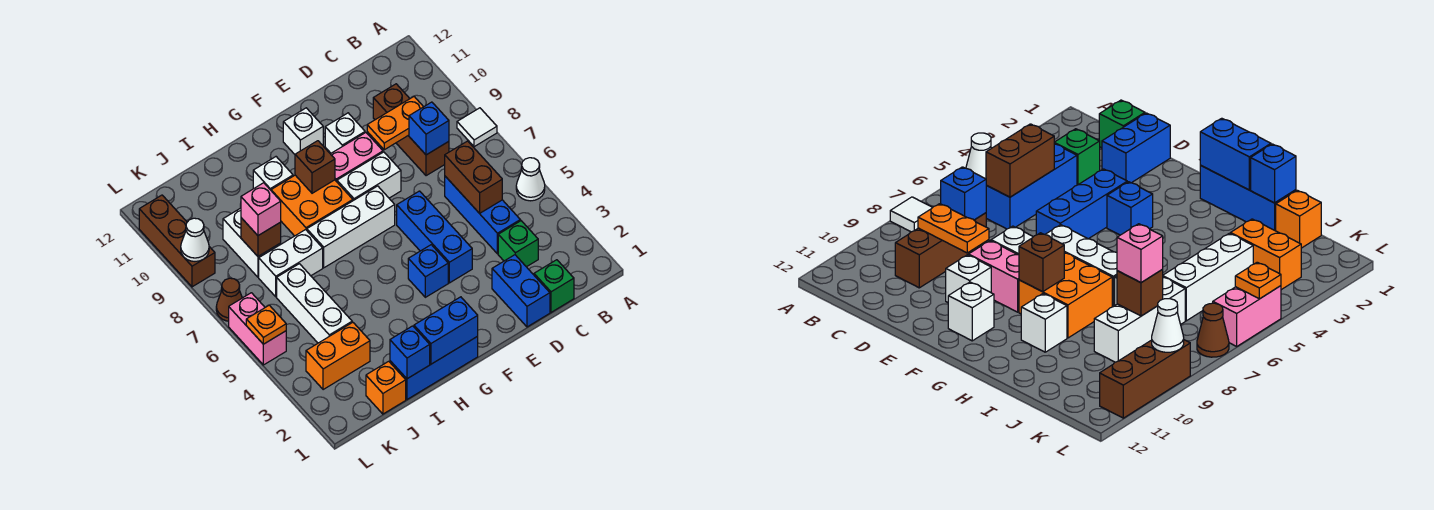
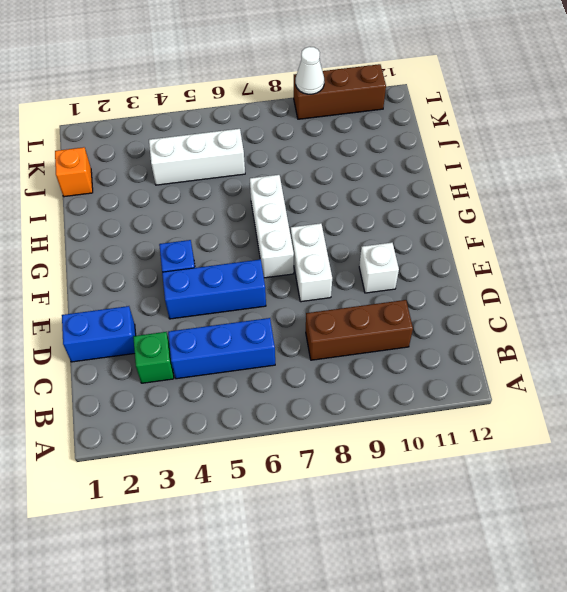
none -> white cone A5 level 1
none -> white tile A8 level 1
none -> green brick C1 level 1
none -> pink brick E9:F9 level 1

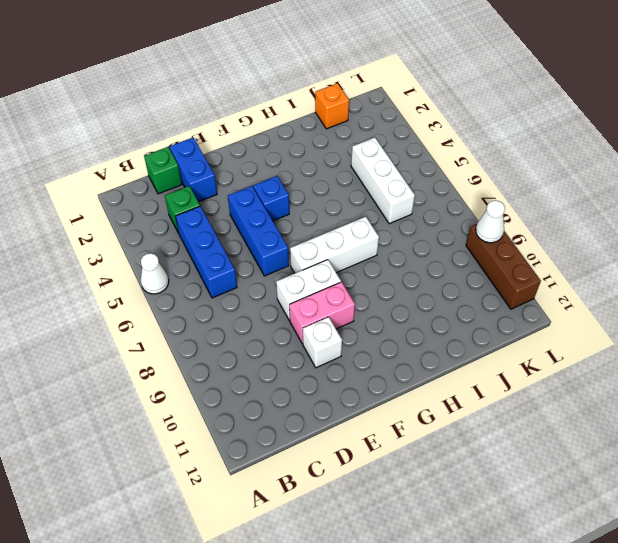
none -> white tile A8 level 1
none -> brown brick C8:C10 level 1
none -> white brick F11 level 1
none -> blue brick G1:I1 level 1

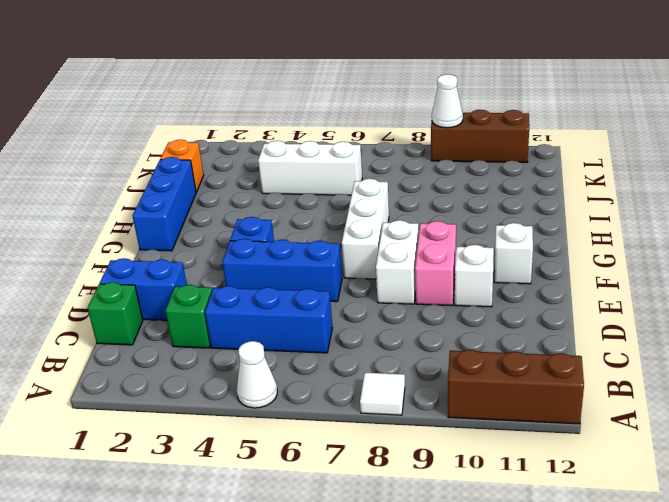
brown brick A10:A12 level 1 -> brown brick C8:C10 level 1
none -> orange brick G8:H9 level 1
none -> white brick H10 level 1
none -> white brick I7:J7 level 1
none -> orange brick J3:K3 level 1

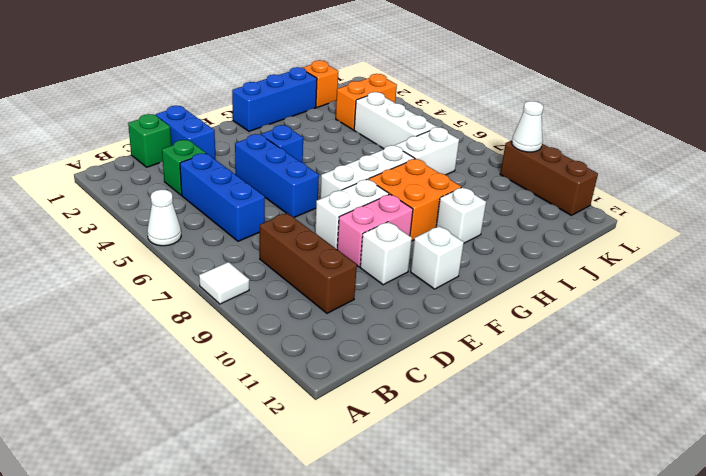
none -> white brick J8:J9 level 1
none -> pink brick L5:L6 level 1
none -> brown cone L7 level 1
none -> brown brick C5:C6 level 2

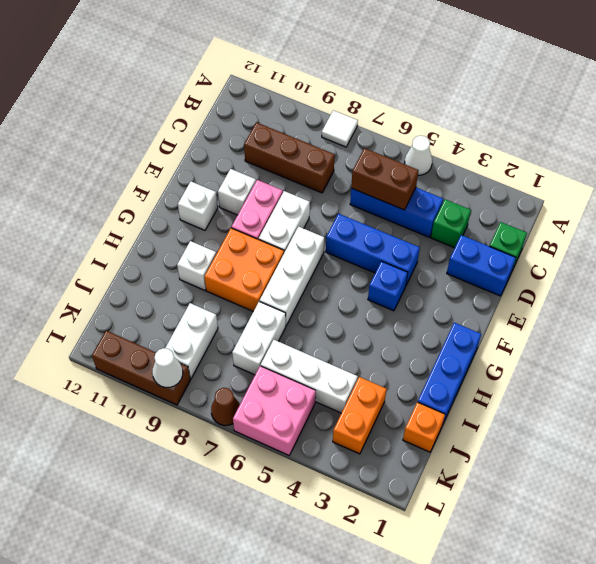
white brick J9:K9 level 1 -> white brick J8:J9 level 1
pink brick K5:L6 level 1 -> pink brick L5:L6 level 1
none -> blue brick C8 level 2
none -> orange plate C9:D9 level 2
none -> blue brick G1:H1 level 2
none -> brown brick G9 level 2

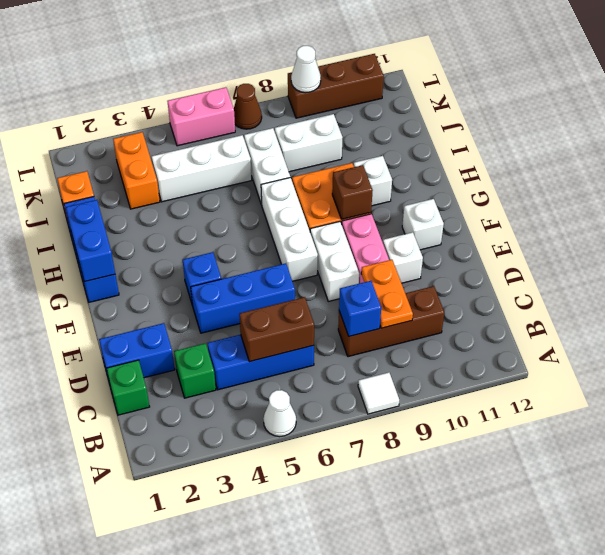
none -> blue brick I1 level 2
none -> brown brick J8 level 2
none -> orange plate L5 level 2
none -> pink brick J8 level 3

